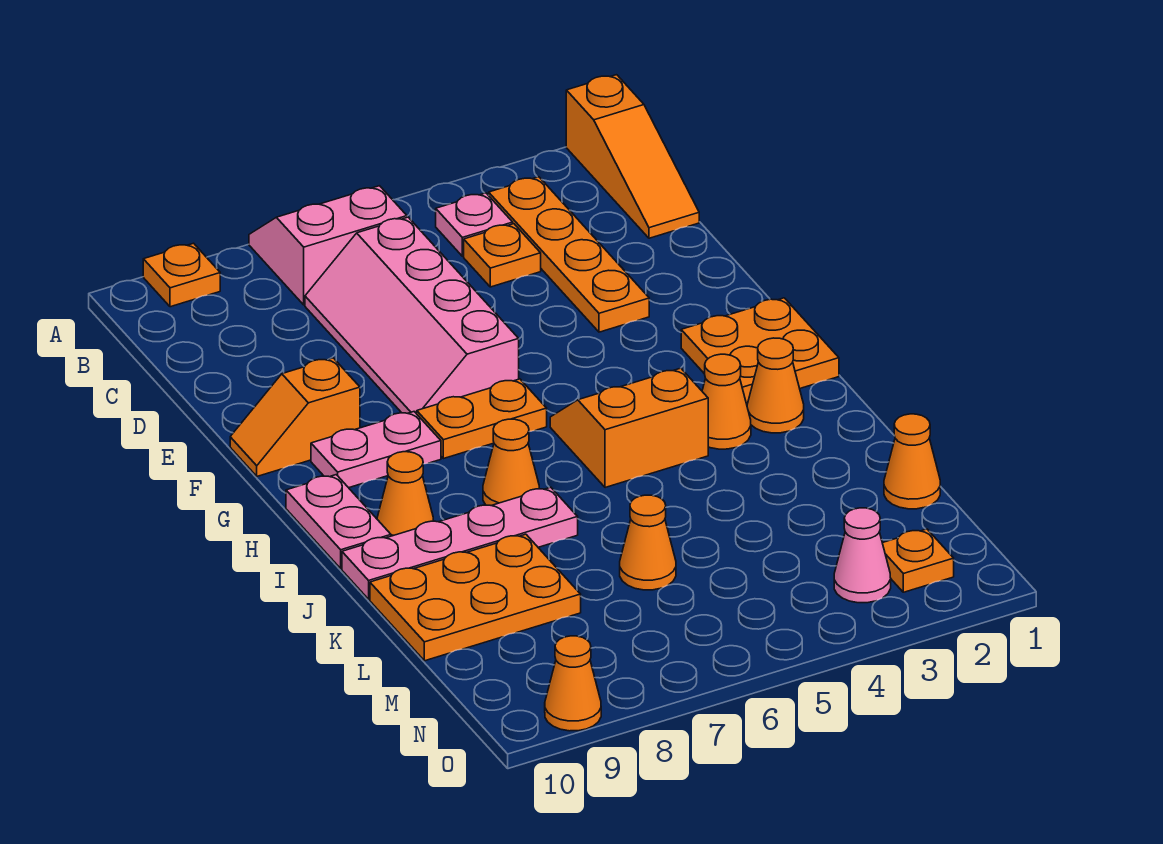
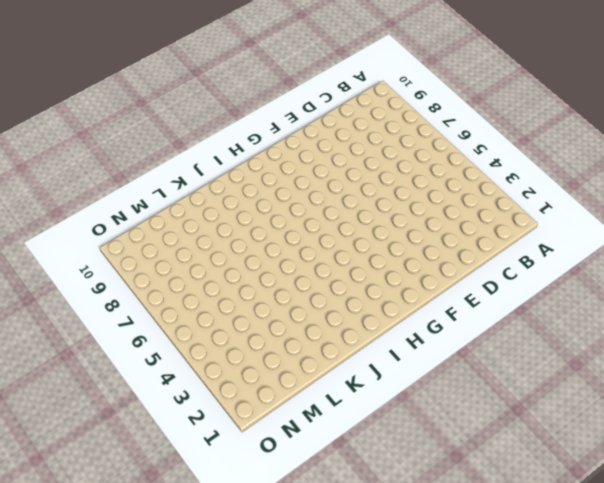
none -> orange slope A1:C1 level 1 top A
none -> pink slope A6:B7 level 1 top B
none -> orange plate A9 level 1

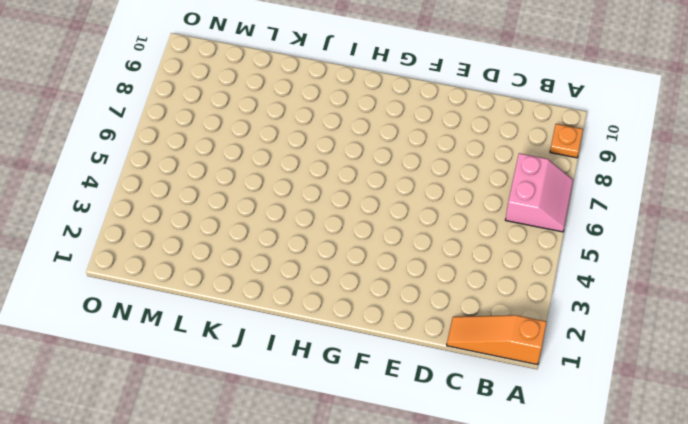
none -> orange plate B3:E3 level 1
none -> pink plate B4 level 1
none -> orange plate C4 level 1

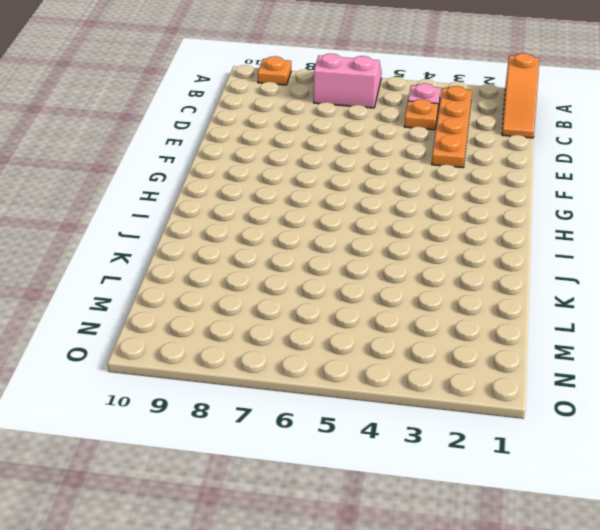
none -> pink slope C6:F7 level 1 top 6
none -> orange slope F9:F10 level 1 top 9
none -> orange plate G1:H2 level 1

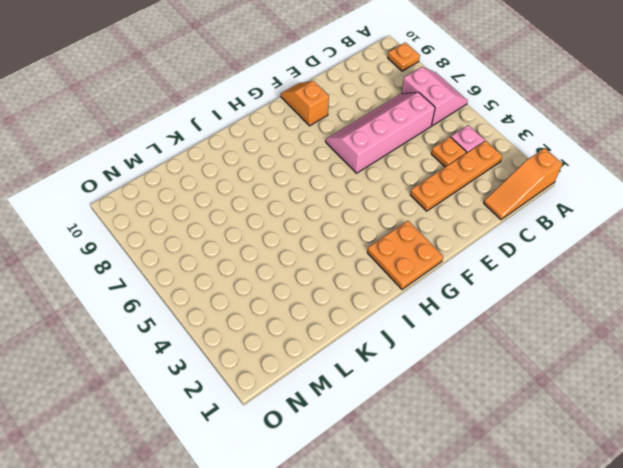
none -> orange plate G6:G7 level 1
none -> pink plate G8:G9 level 1
none -> orange slope H4:I5 level 1 top I

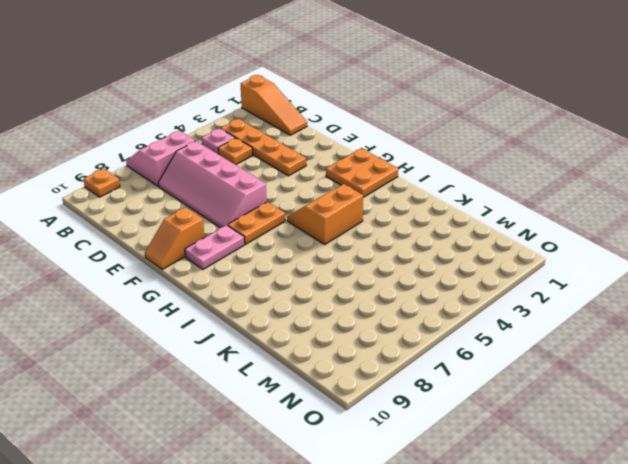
none -> pink plate H10:I10 level 1
none -> orange cone I2 level 1
none -> orange cone I3 level 1

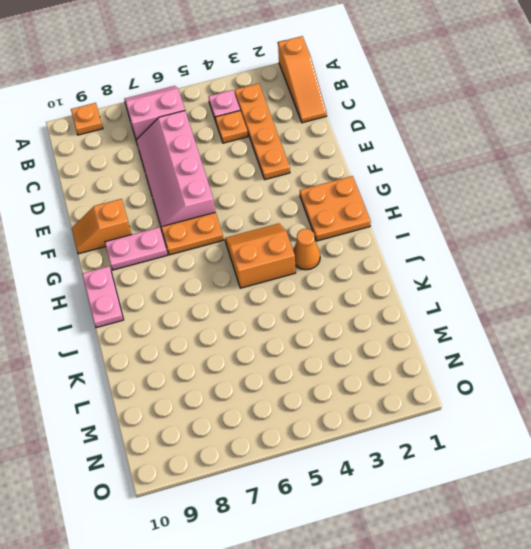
none -> orange cone I2 level 1
none -> orange cone I7 level 1
none -> orange cone I9 level 1

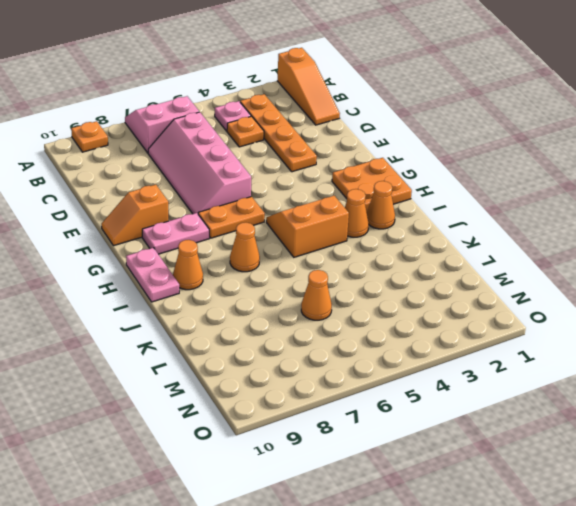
none -> pink plate J7:J10 level 1
none -> orange plate K8:L10 level 1
none -> orange cone L1 level 1

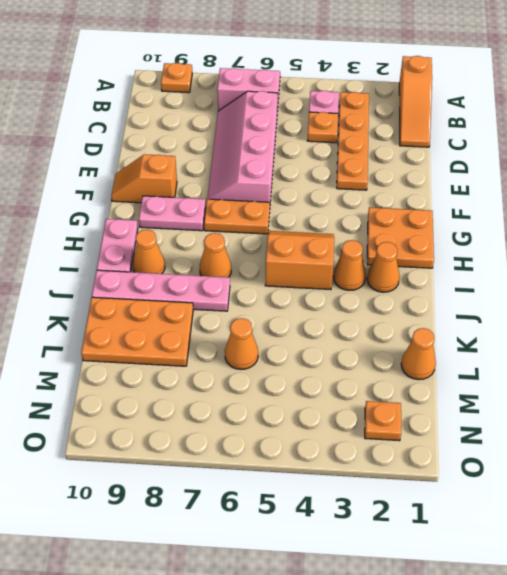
none -> pink cone N3 level 1
none -> orange cone O9 level 1

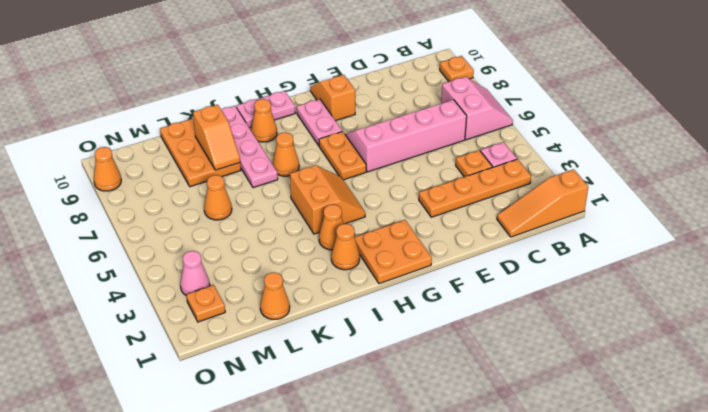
orange slope K8:K9 level 2 top 9 -> none

